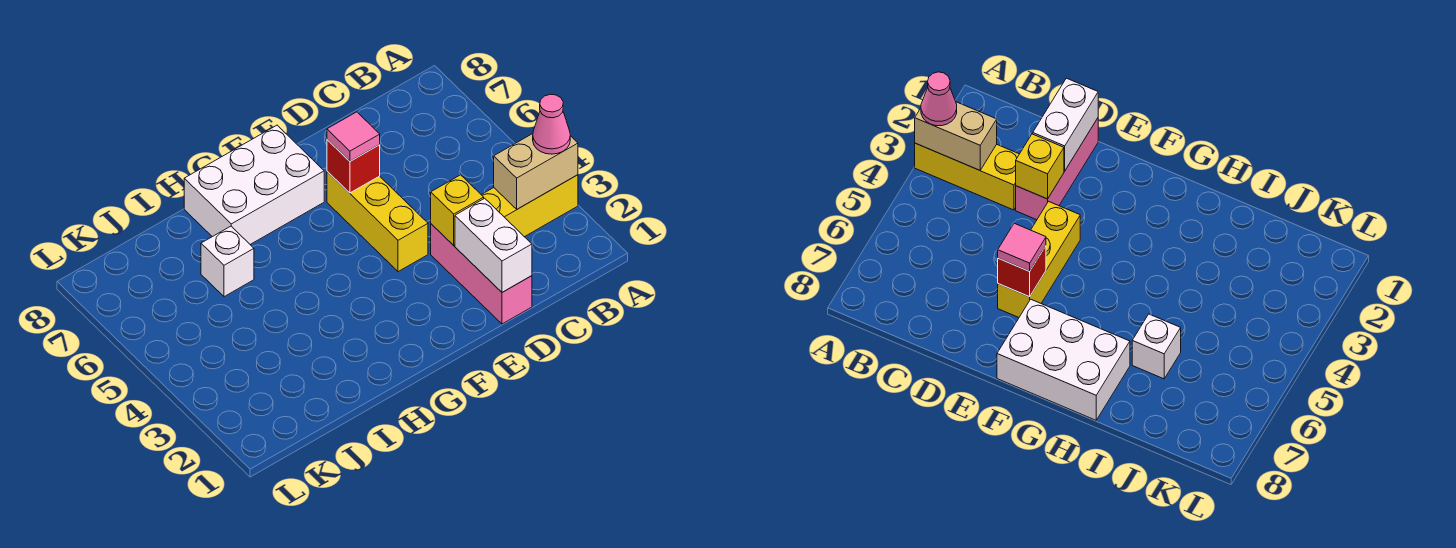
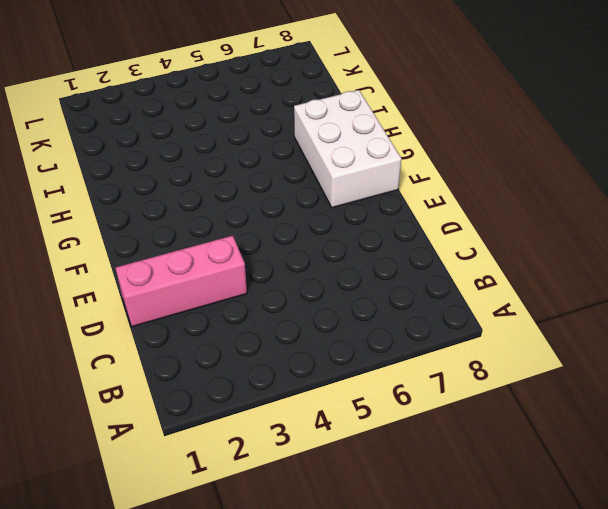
none -> yellow brick A3:C3 level 1
none -> yellow brick E4:E6 level 1

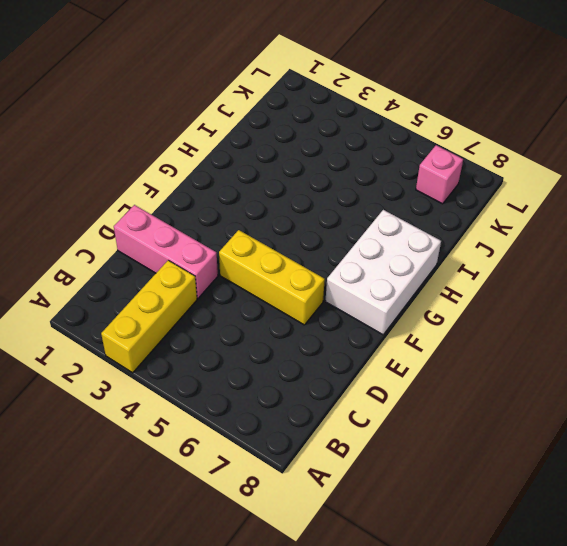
pink brick K7 level 1 -> none
none -> white brick I6 level 1
none -> tan brick A3:B3 level 2

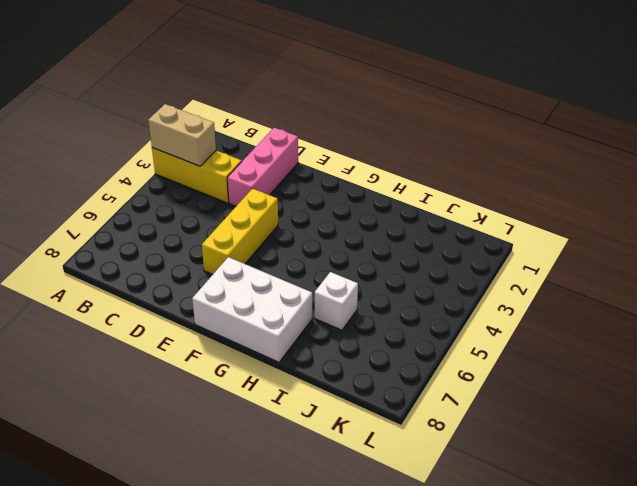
none -> white brick D1:D2 level 2
none -> yellow brick D3 level 2

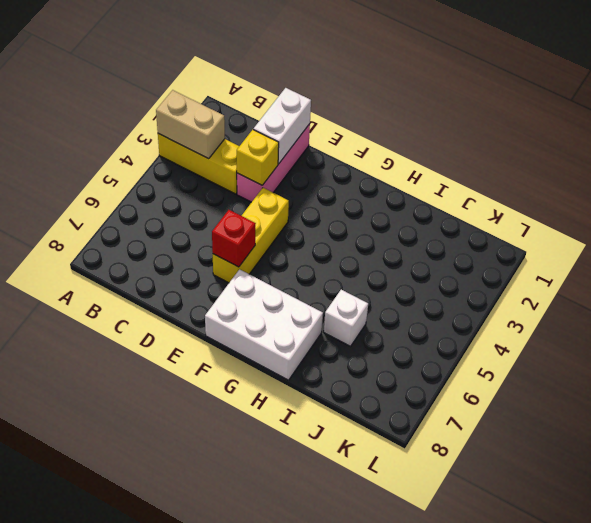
none -> pink cone A3 level 3
none -> pink tile E6 level 3

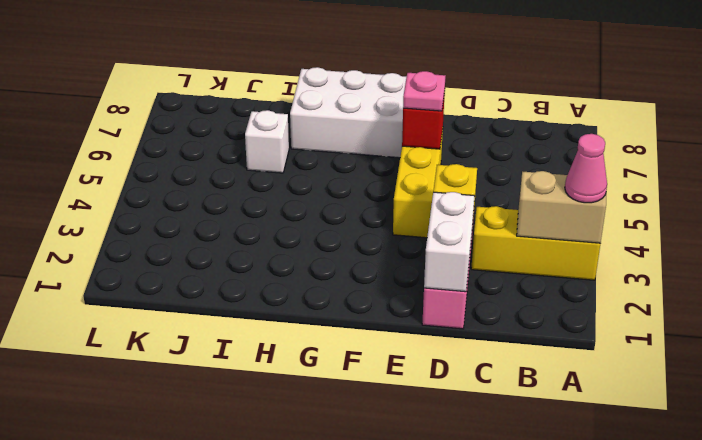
pink plate E6 level 3 -> pink tile E6 level 3

